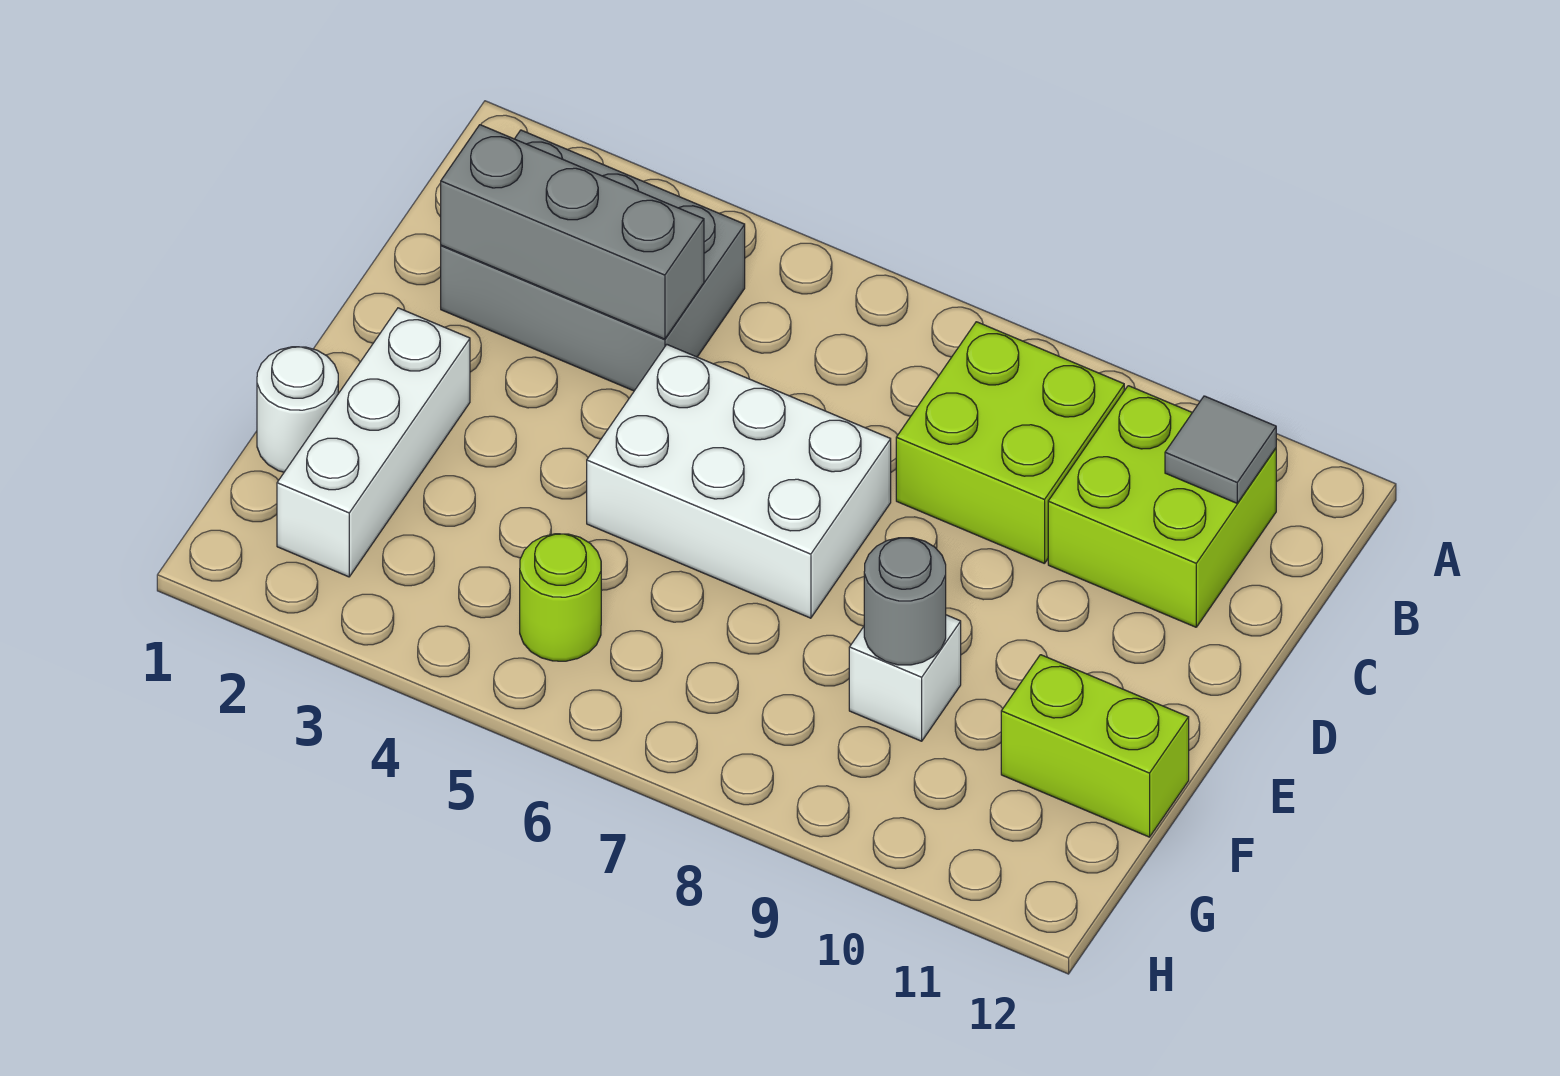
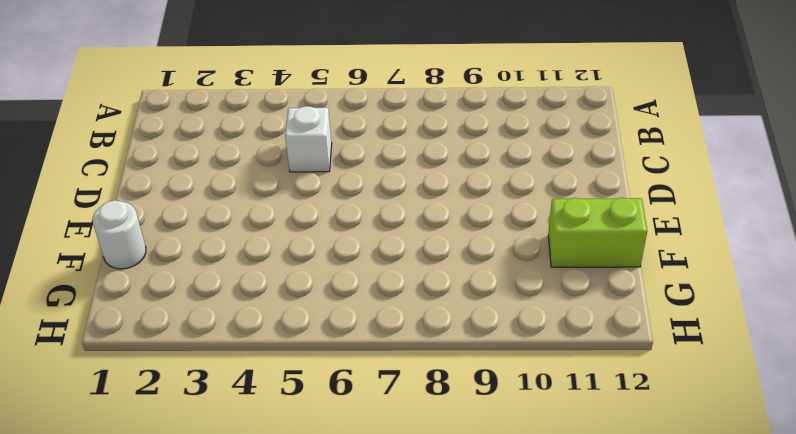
white brick C5 level 1 -> white brick F9 level 1
none -> grey brick B2:C4 level 1
none -> lime brick B8:C9 level 1
none -> lime brick B10:C11 level 1

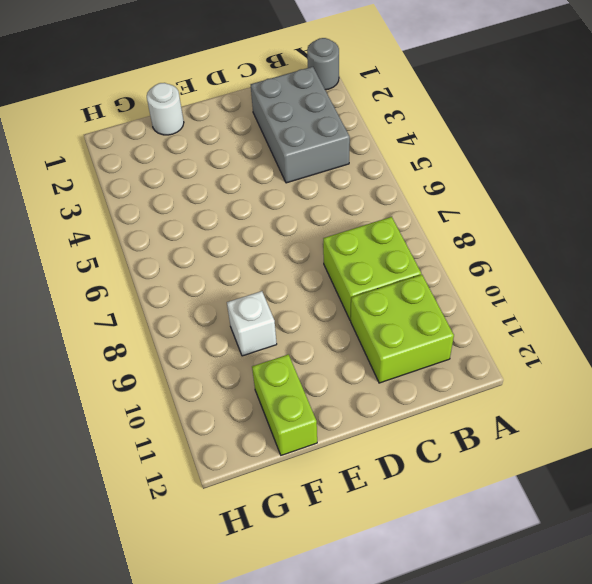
grey round brick A1 level 1 -> grey round brick F9 level 2
none -> white brick D5:E7 level 1
none -> white brick E2:G2 level 1
none -> lime round brick G5 level 1

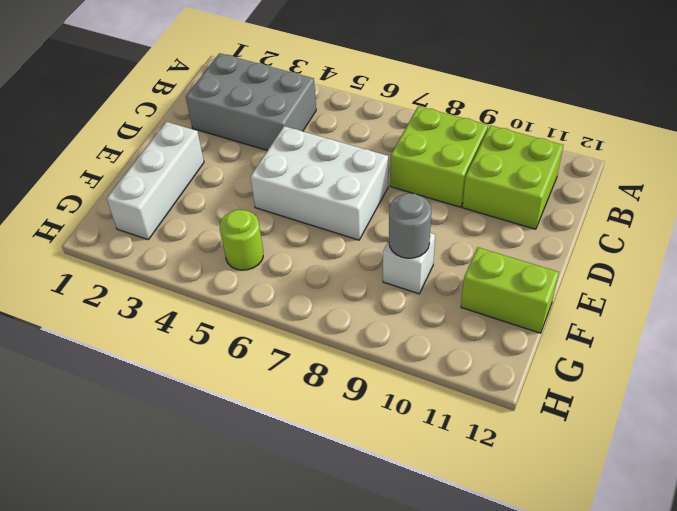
none -> white round brick F1 level 1
none -> grey tile B11 level 2
none -> grey brick C2:C4 level 2

